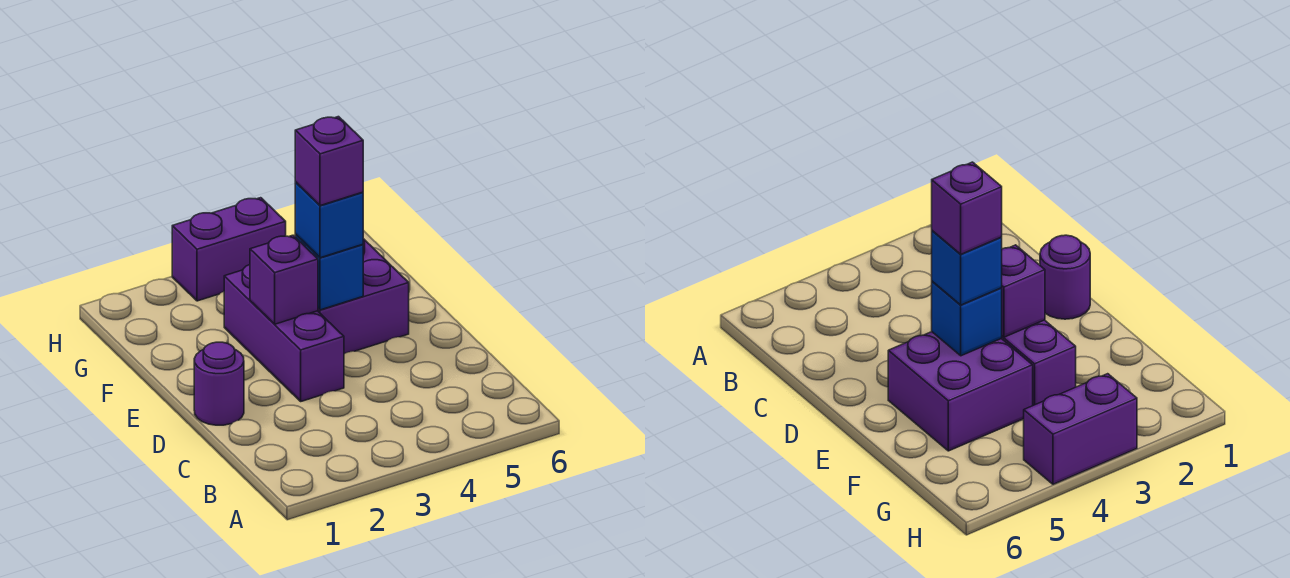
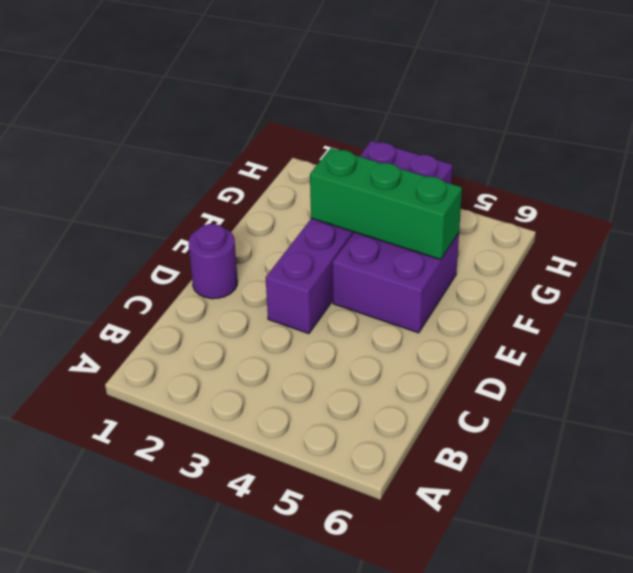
green brick F3:F5 level 2 -> none
none -> purple brick E3 level 2
none -> blue brick E4 level 2

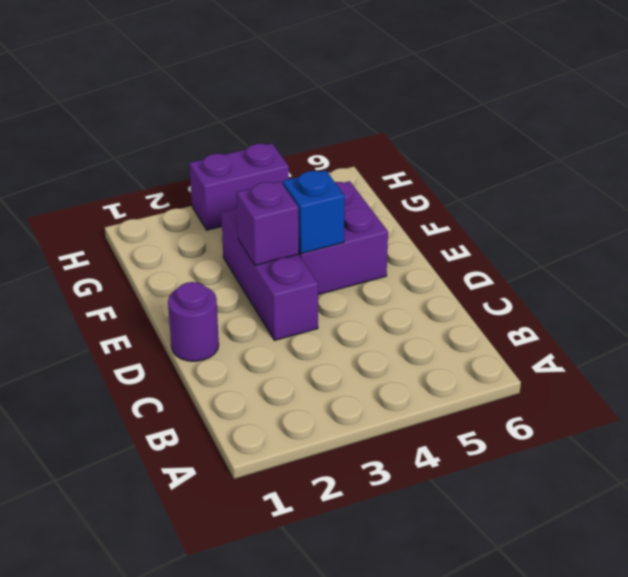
none -> blue brick E4 level 3
none -> purple brick E4 level 4

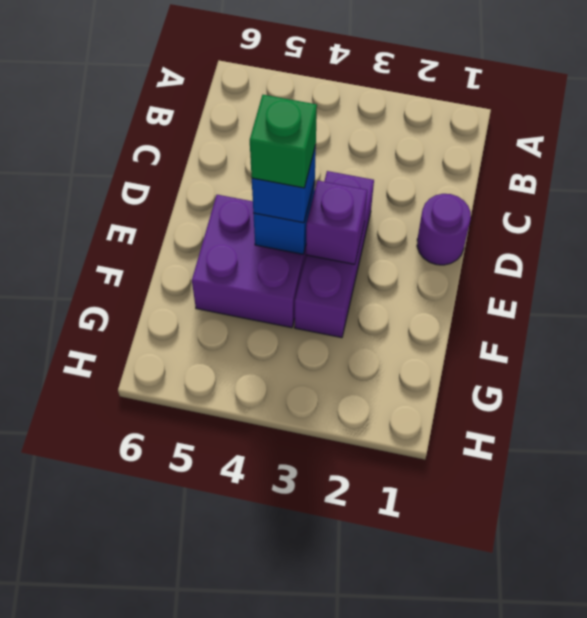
green brick E4 level 4 -> purple brick E4 level 4
none -> purple brick H3:H4 level 1

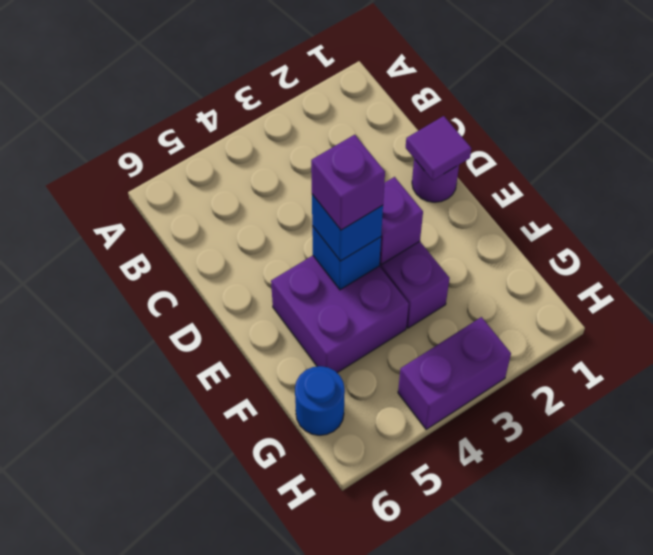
purple tile D1 level 2 -> none
blue round brick G6 level 1 -> none

